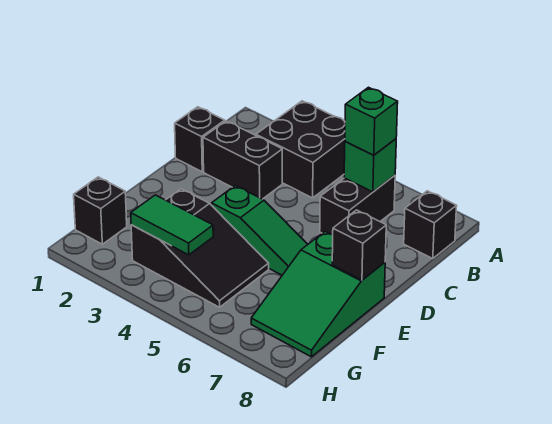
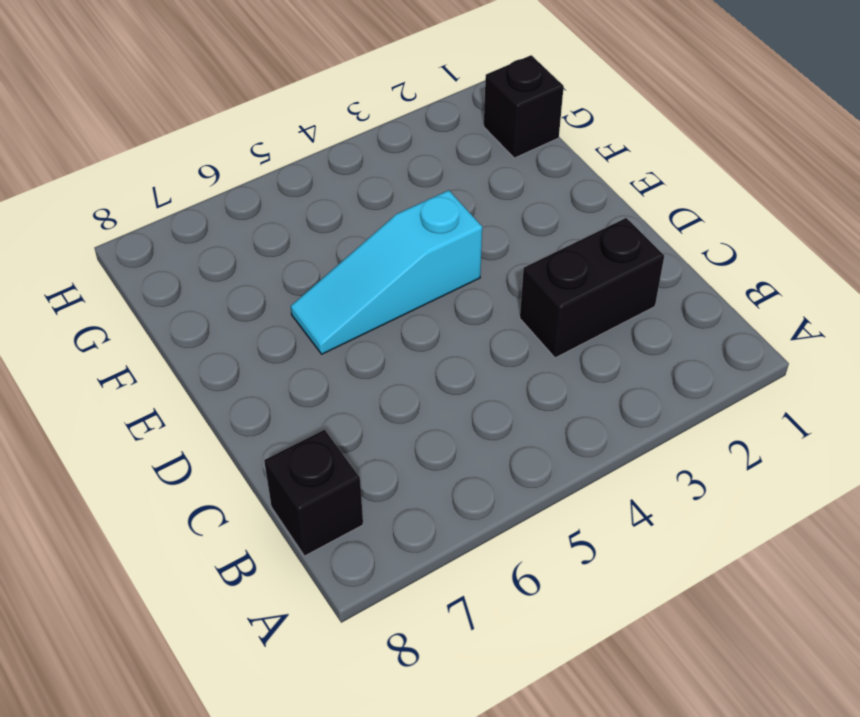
cyan slope E4:E6 level 1 top 4 -> green slope E4:E6 level 1 top 4
none -> black brick A3:B4 level 1
none -> black brick B6:C6 level 1
none -> black brick C1 level 1

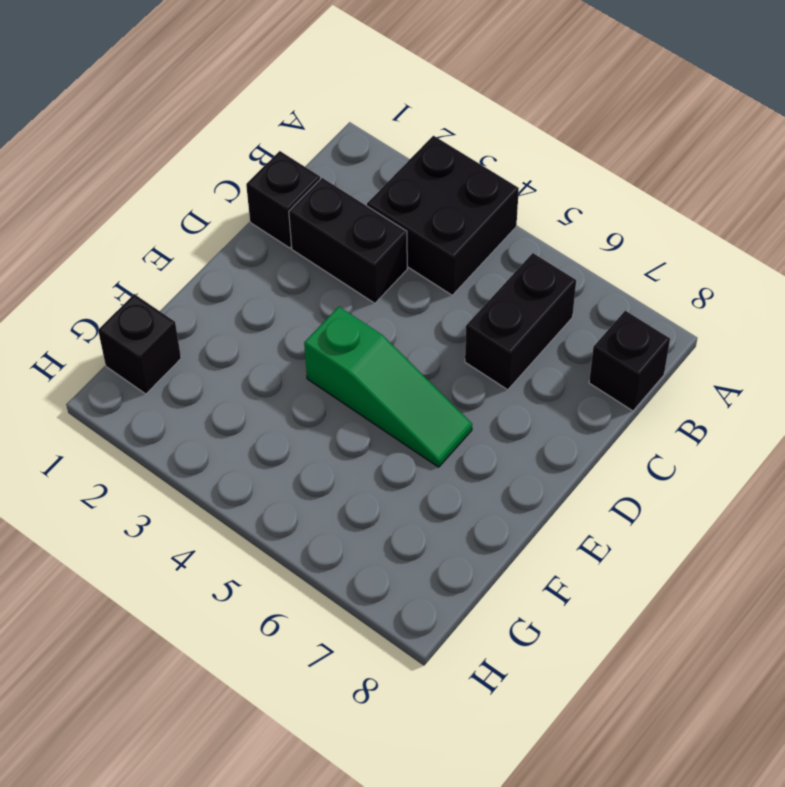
none -> green slope E7:G8 level 1 top E
none -> black slope F3:G5 level 1 top 3
none -> green brick B6 level 2

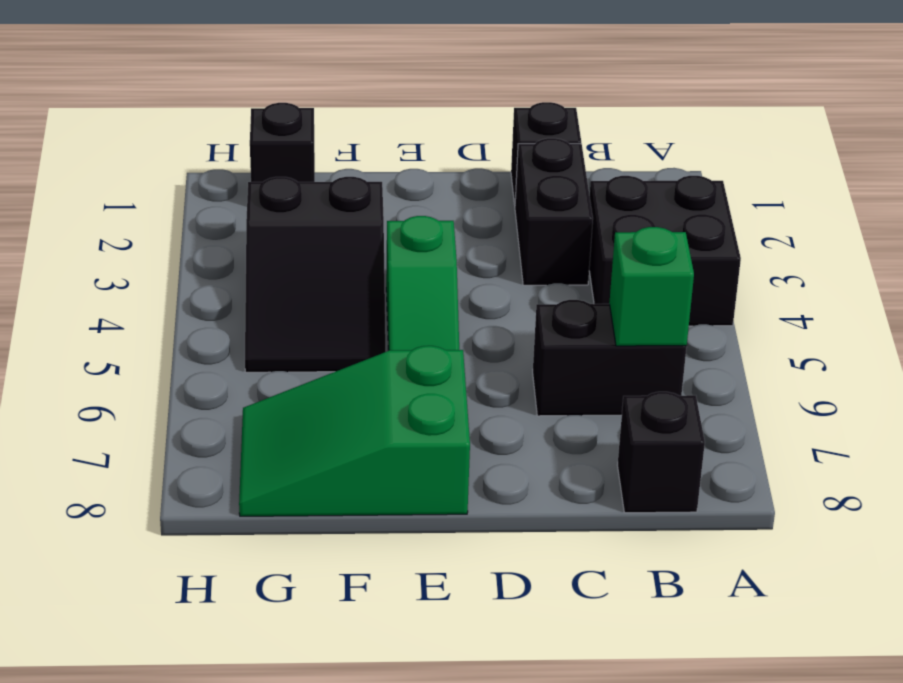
none -> black brick E8 level 2
none -> green tile G3:G4 level 2
none -> green brick B6 level 3

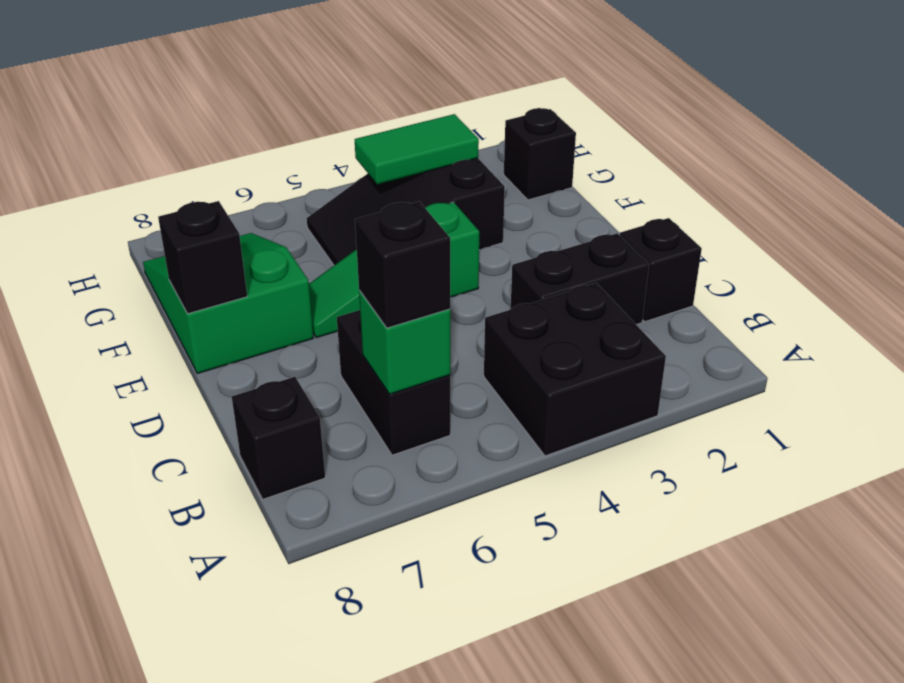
black brick B6 level 3 -> green brick B6 level 3

